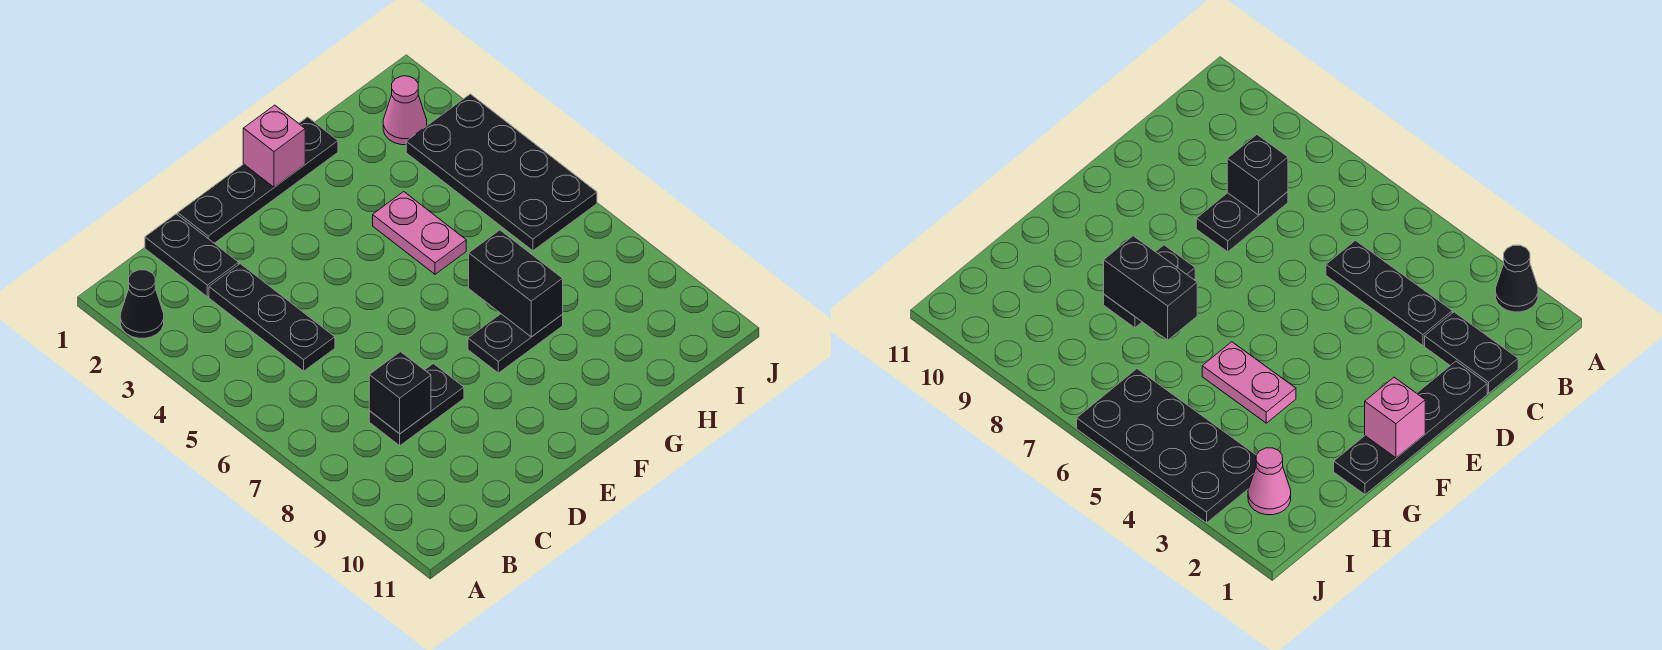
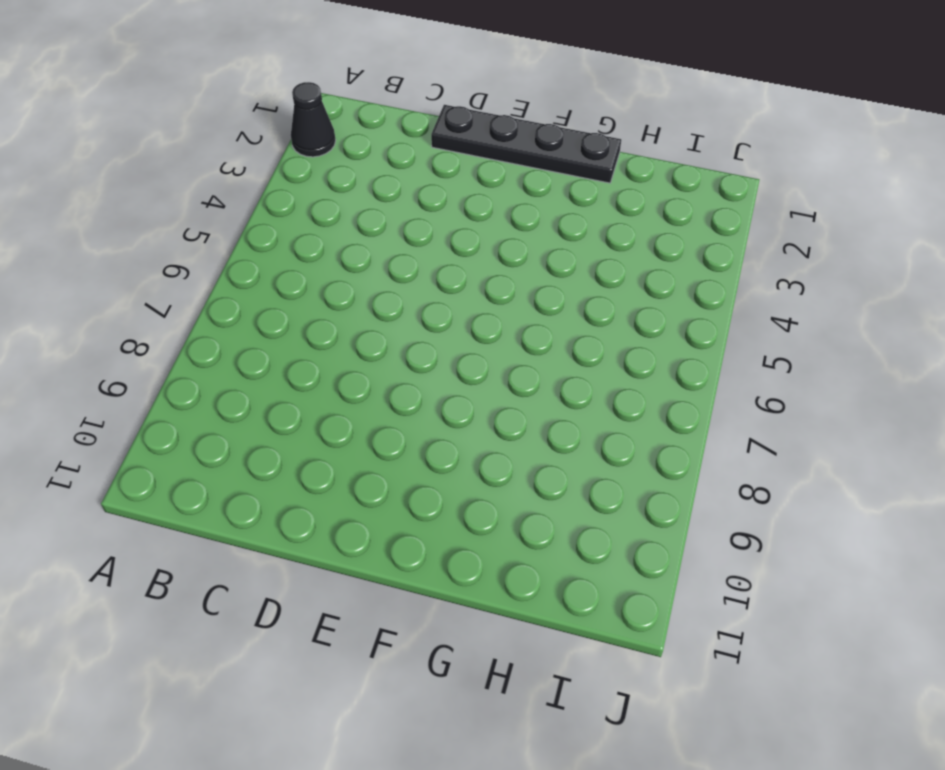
none -> black plate C1:C2 level 1
none -> black plate C3:C5 level 1
none -> black plate C8:D8 level 1

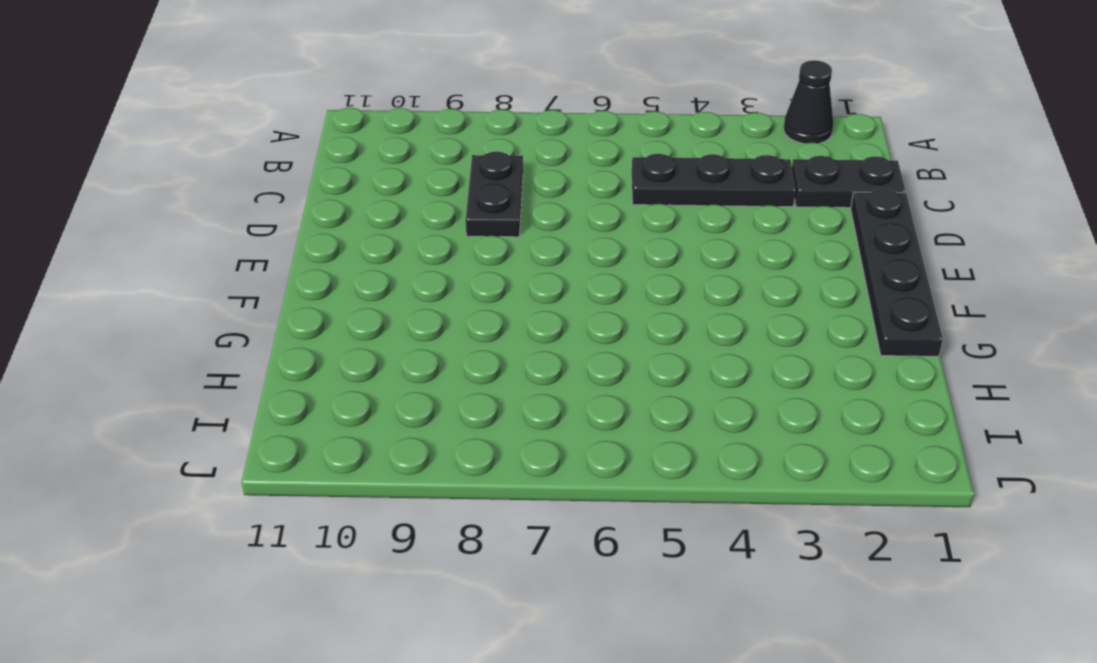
none -> black plate F8:G8 level 1
none -> pink plate G4:G5 level 1
none -> pink cone I2 level 1

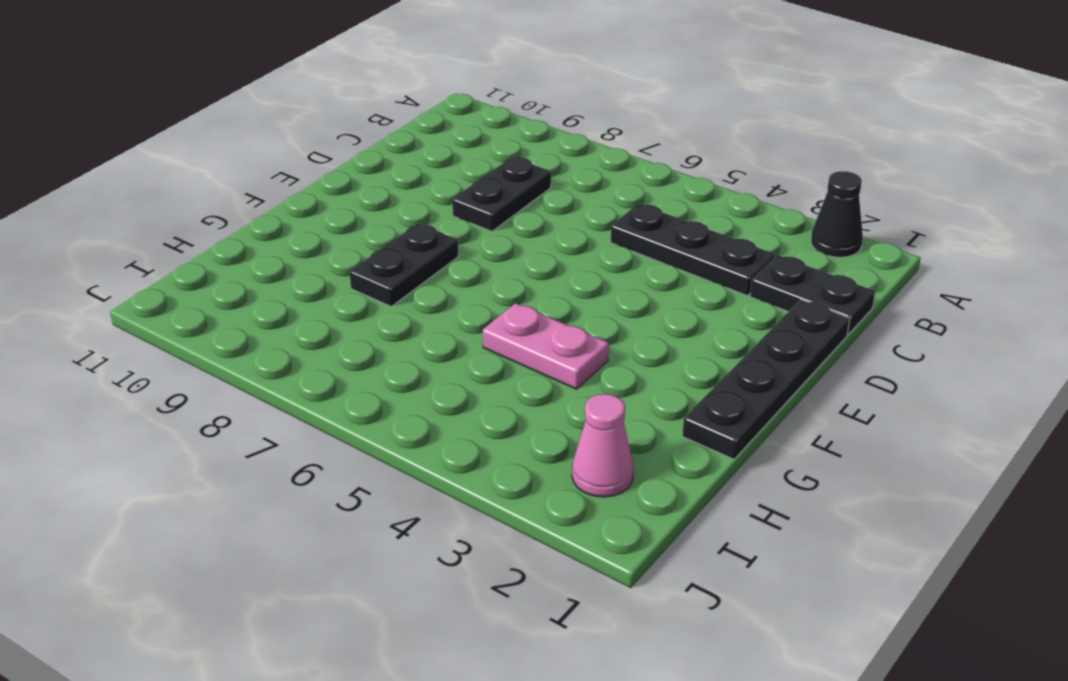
none -> black plate I3:J6 level 1
none -> black brick C8 level 2
none -> pink brick F1 level 2

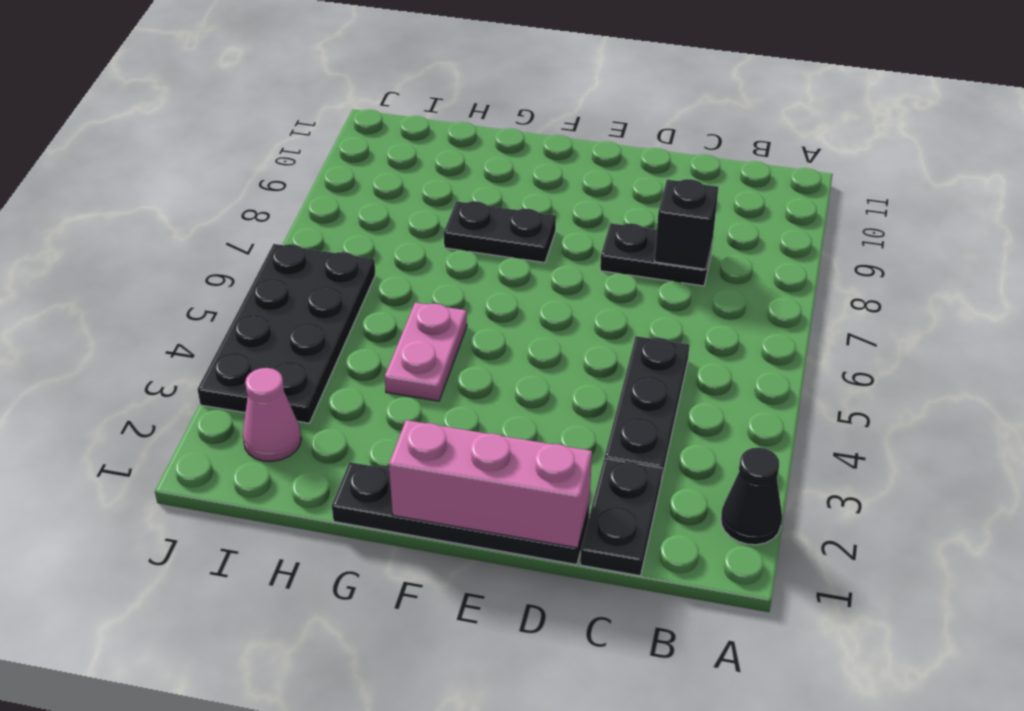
pink brick D1:F1 level 2 -> pink brick F1 level 2
none -> black brick G7:G8 level 2

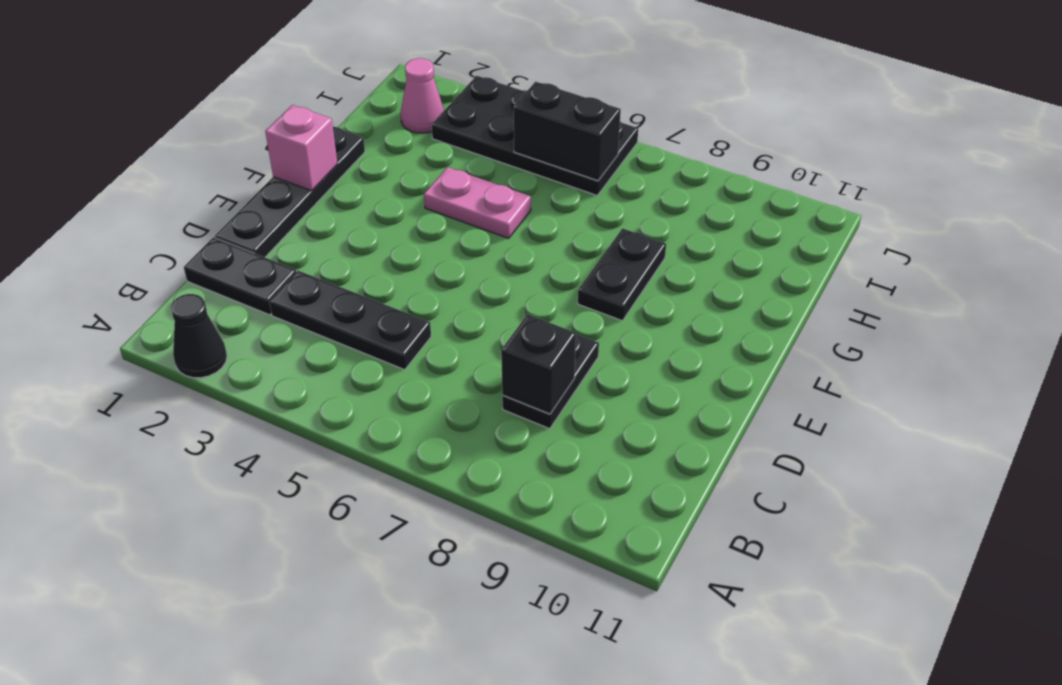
black brick I5:I6 level 2 -> black brick G7:G8 level 2

